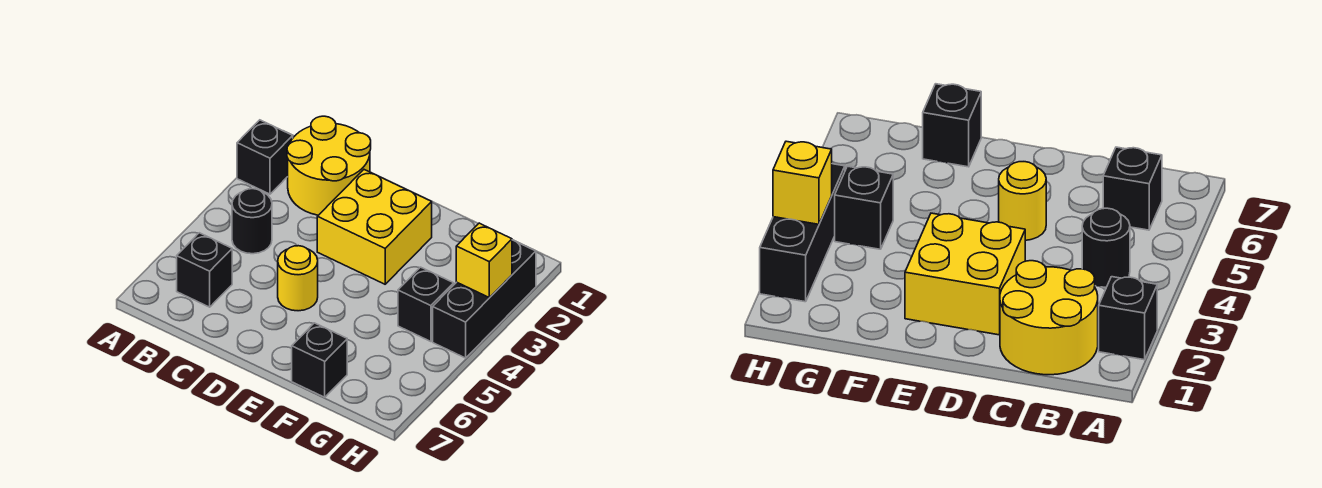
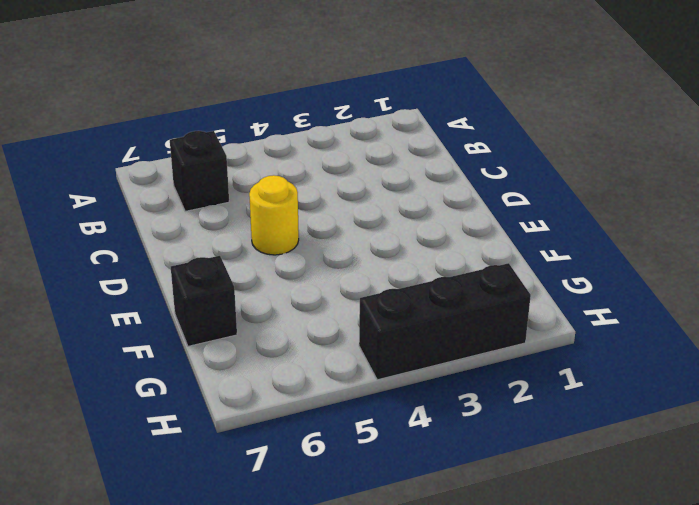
none -> black brick A2 level 1
none -> yellow round brick B1:C2 level 1

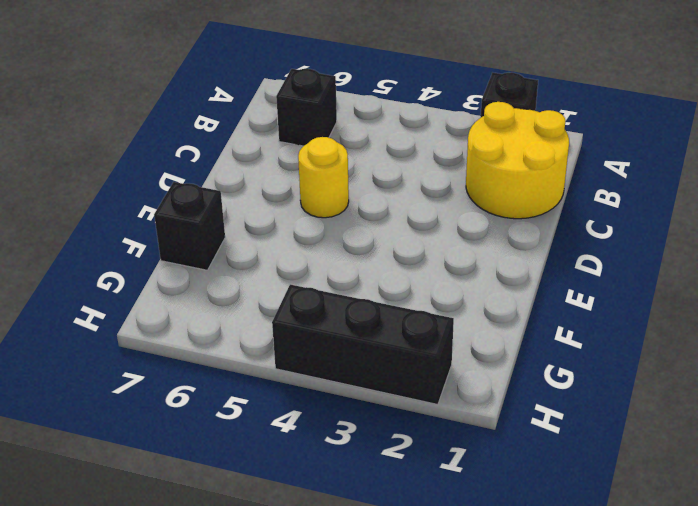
none -> black round brick B4 level 1
none -> yellow brick D2:E3 level 1

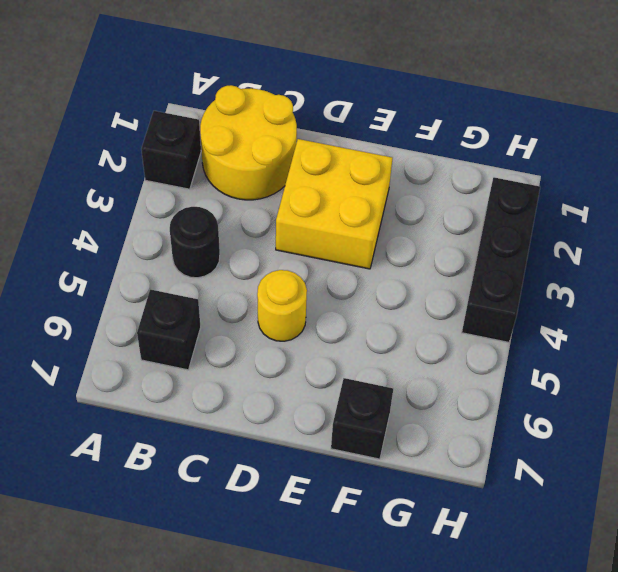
none -> black brick G4 level 1
none -> yellow brick H3 level 2

